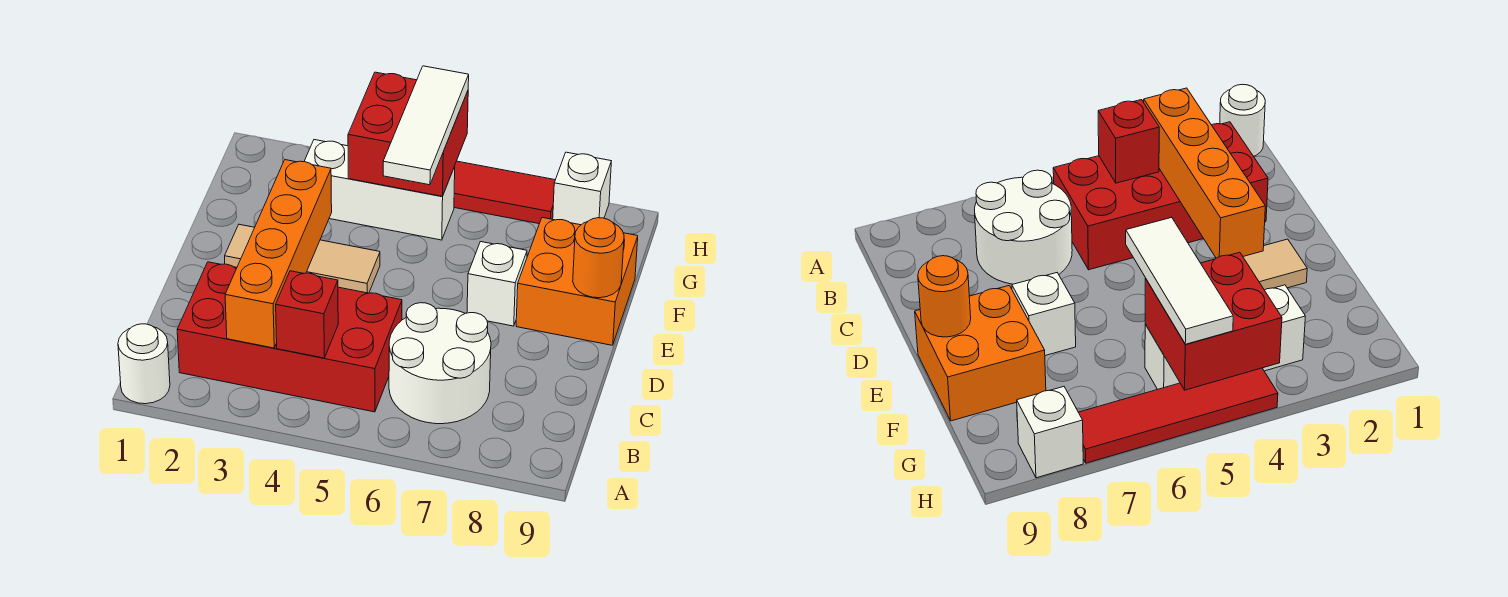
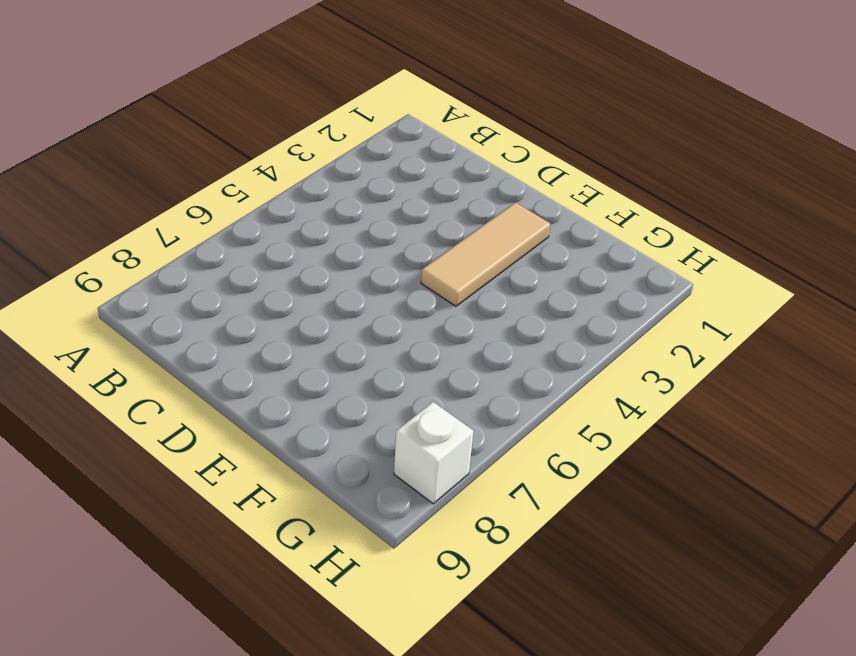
none -> white round brick A1 level 1
none -> red brick B2:C5 level 1
none -> white round brick B6:C7 level 1

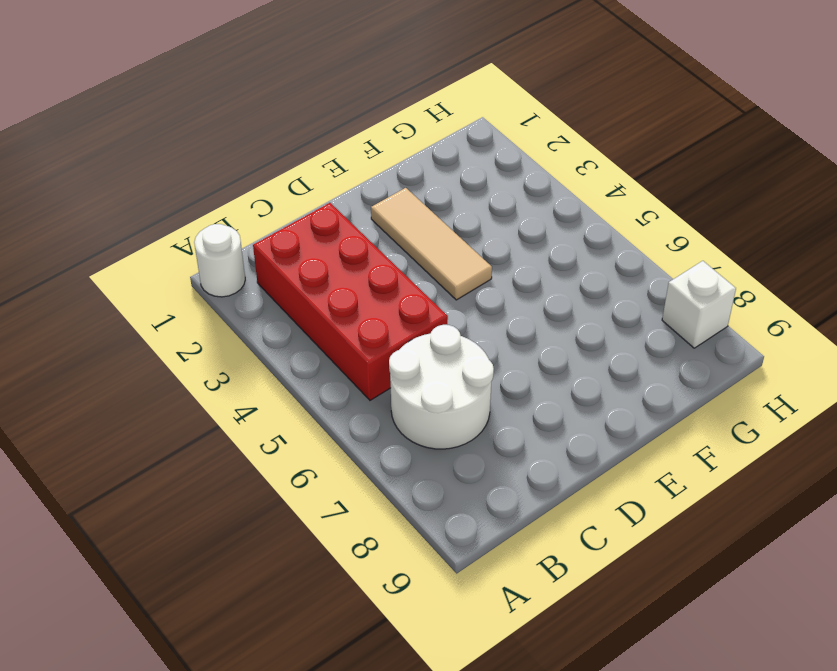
none -> white brick E7 level 1
none -> orange brick E8:F9 level 1
none -> white brick G3:G5 level 1

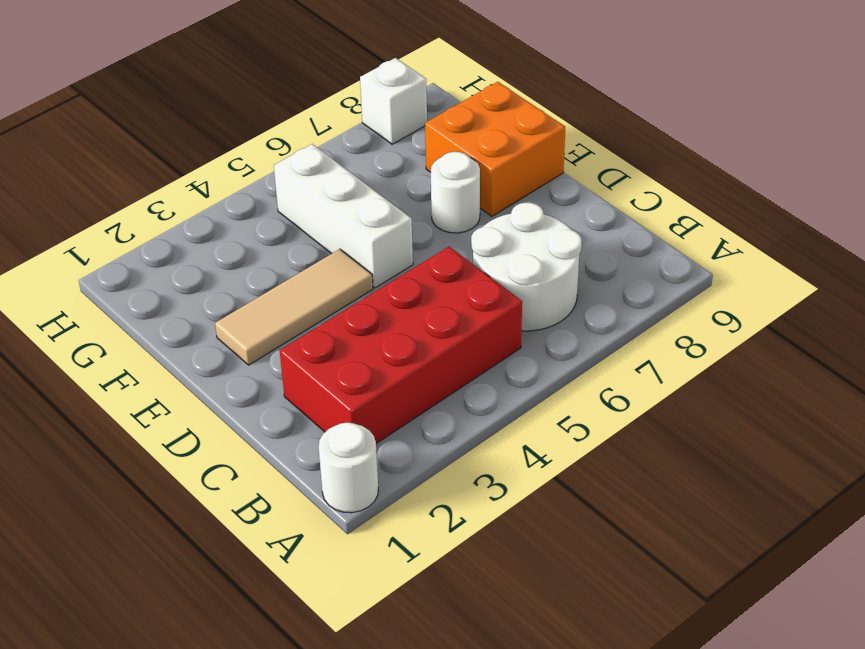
white brick E5:G5 level 1 -> white brick G3:G5 level 1
white round brick E7 level 1 -> white brick E7 level 1
none -> red tile H4:H7 level 1
none -> orange brick B3:E3 level 2
none -> red brick B4 level 2

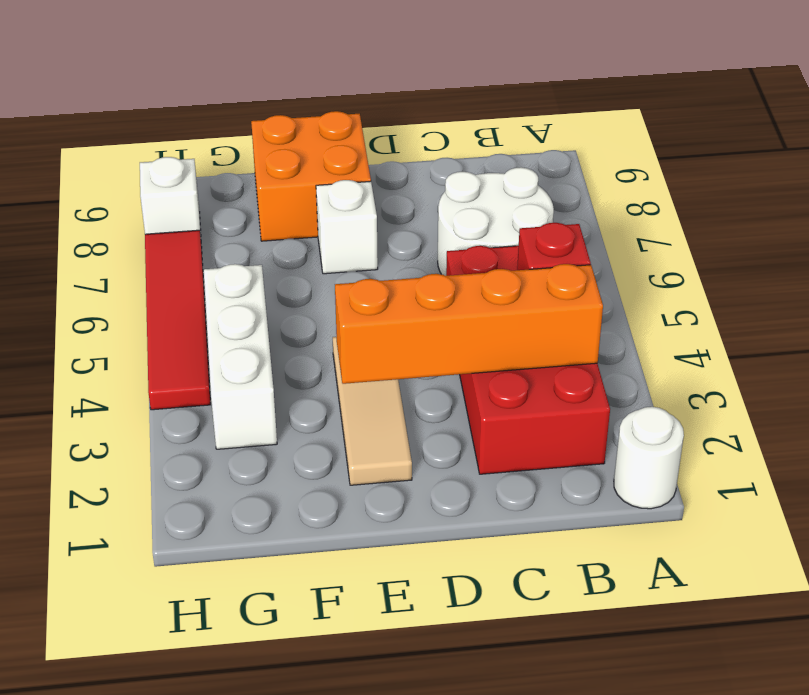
none -> orange round brick E9 level 2
none -> red brick G4:H5 level 2
none -> white tile F5:H5 level 3

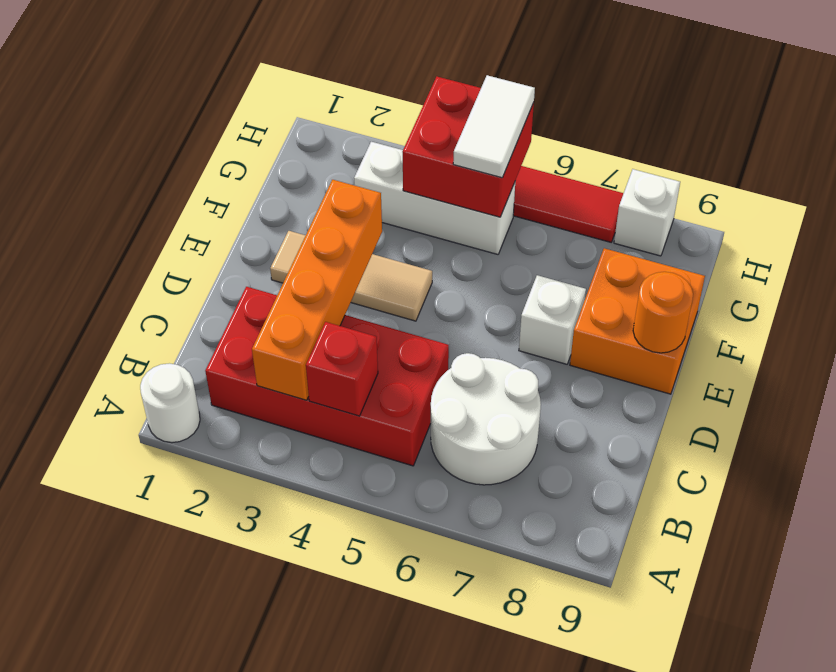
white tile G5:H5 level 3 -> white tile F5:H5 level 3

